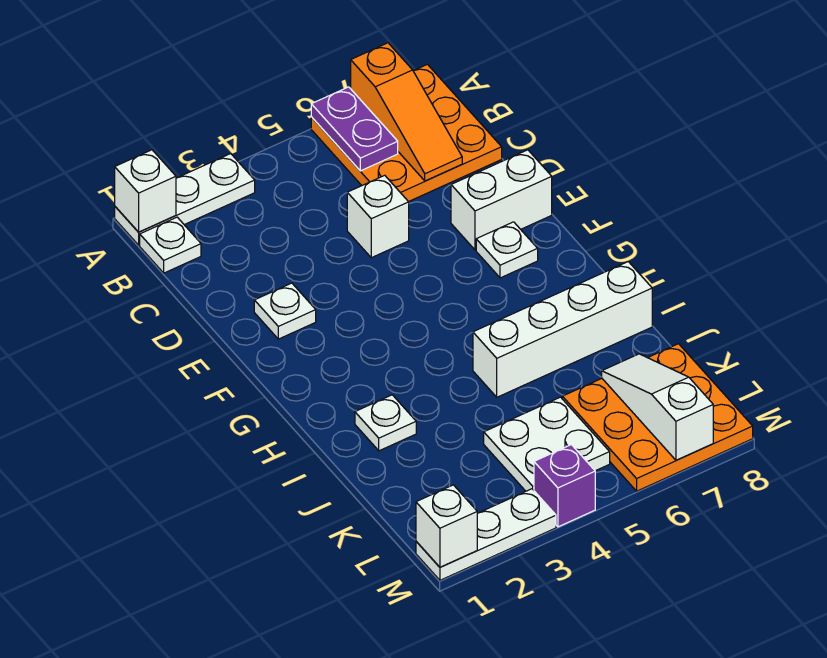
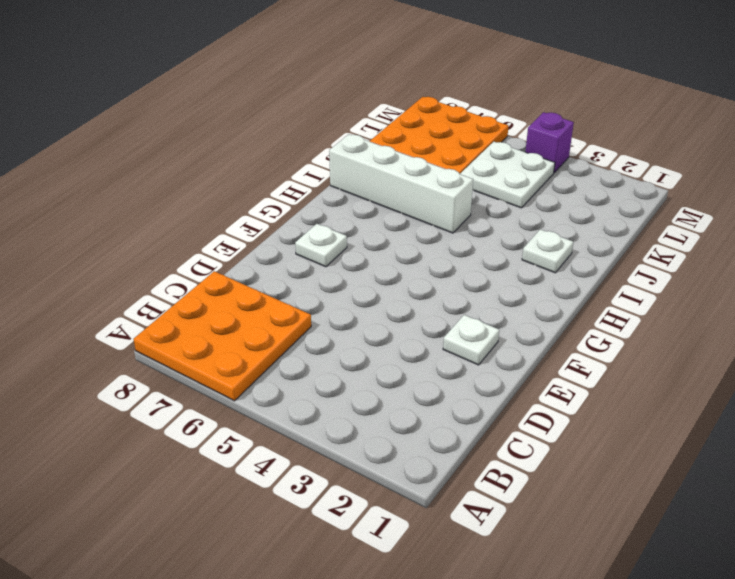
none -> white plate A1:A3 level 1
none -> white plate B1 level 1
none -> white brick D5 level 1

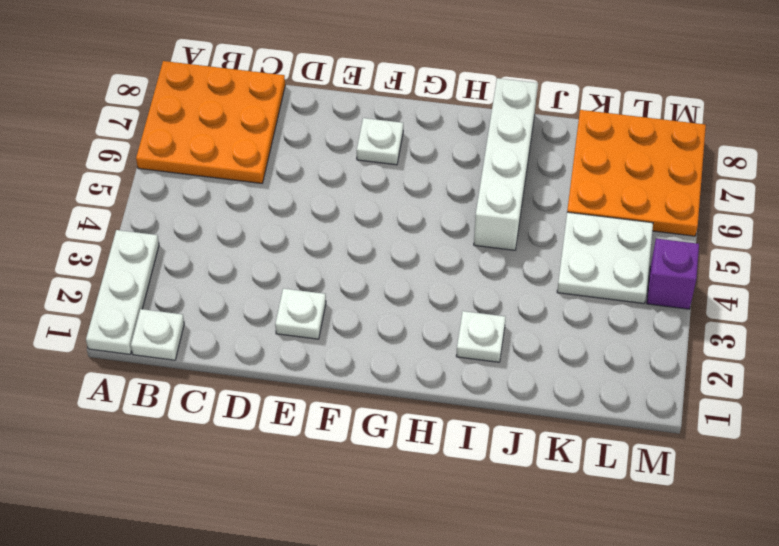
none -> white brick D5 level 1
none -> white brick E7:E8 level 1
none -> white plate M1:M3 level 1

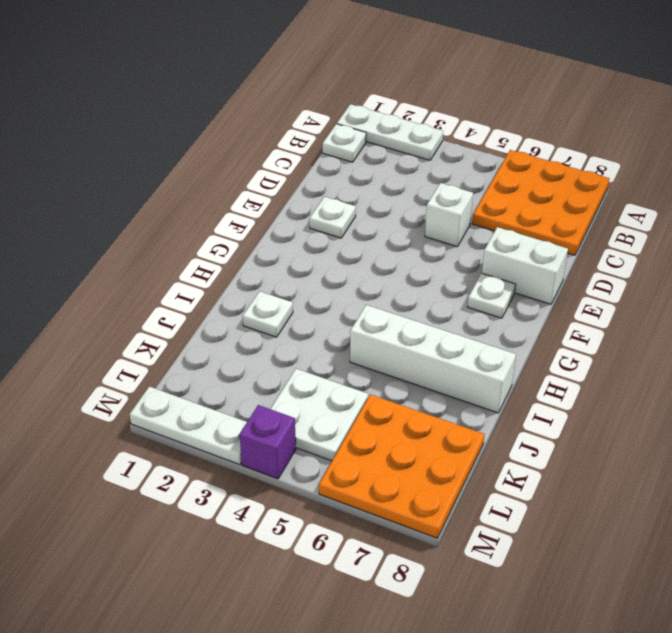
none -> white brick A1 level 2
none -> purple plate A6:B6 level 2
none -> orange slope A7:C7 level 2 top A

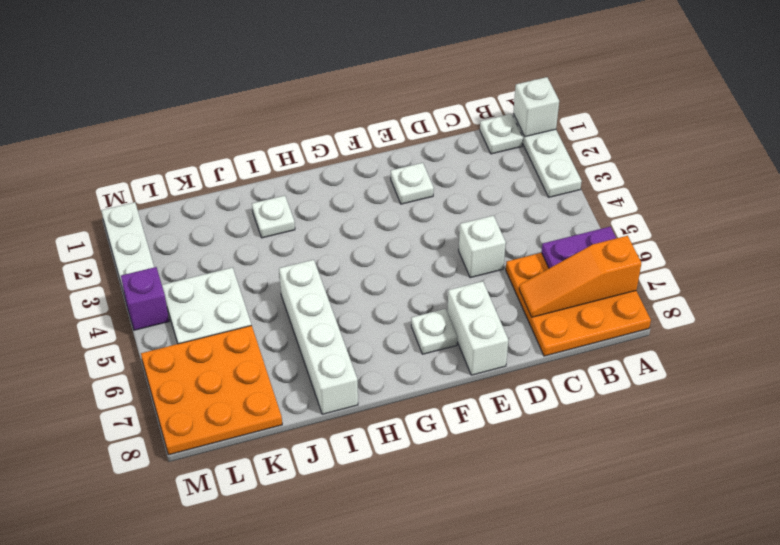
none -> white slope K7:M7 level 2 top M
none -> white brick M1 level 2

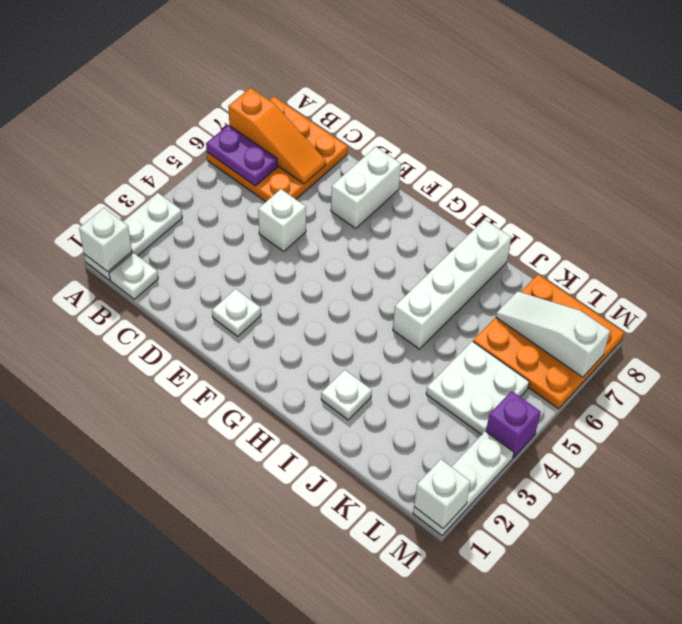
none -> white plate F7 level 1

